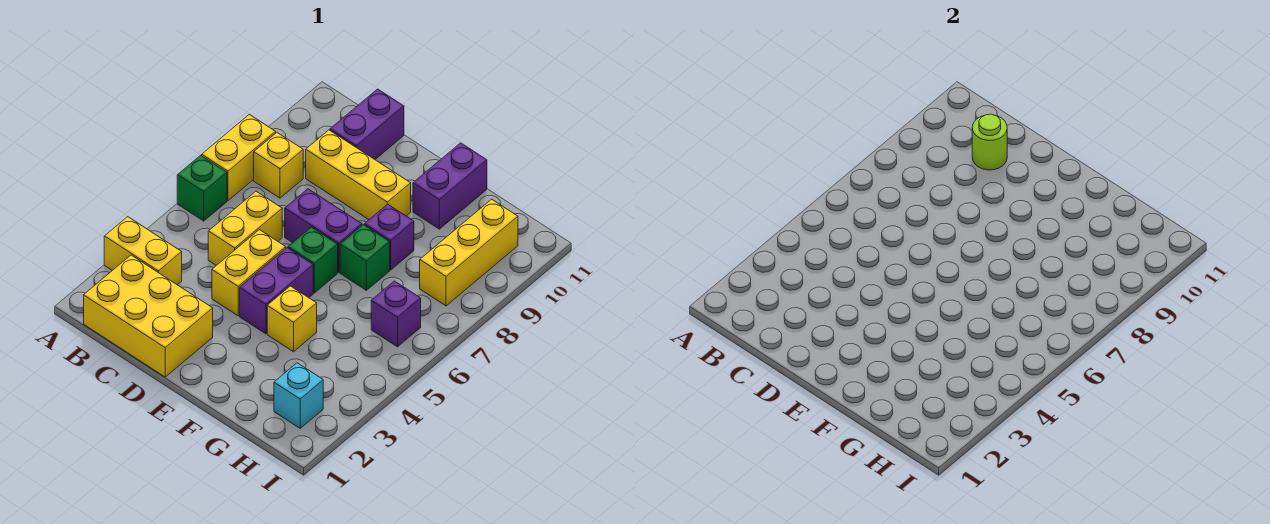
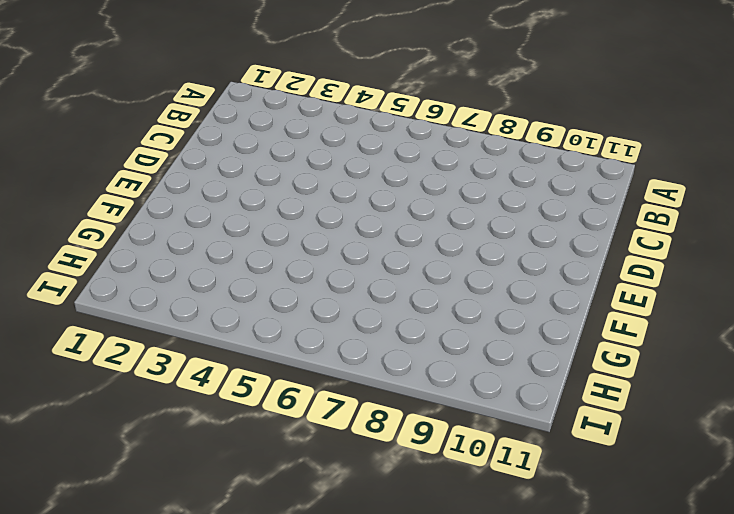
none -> yellow brick A3:B3 level 1
none -> green brick A6 level 1
none -> yellow brick A7:A8 level 1

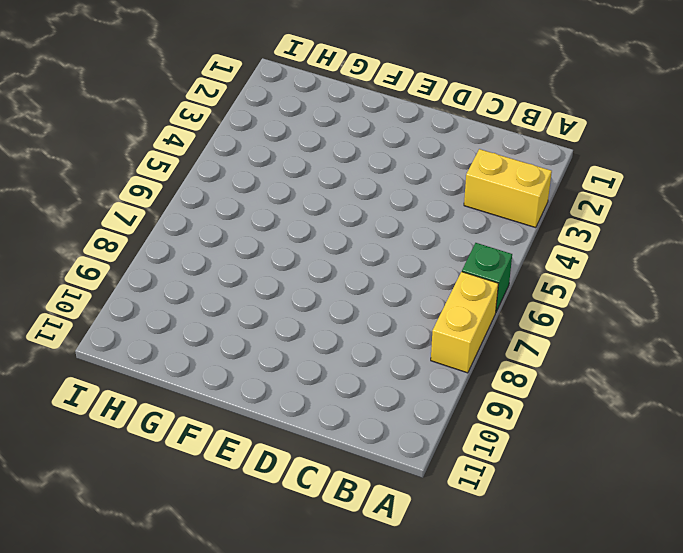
none -> yellow brick B1:D2 level 1
none -> yellow brick B8 level 1
none -> yellow brick C5:C6 level 1

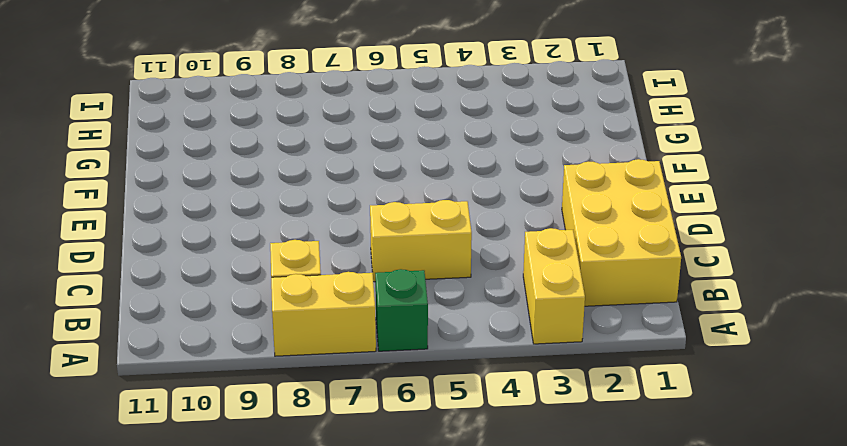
none -> yellow brick C9:E9 level 1
none -> purple brick C10:C11 level 1
none -> yellow brick D4:D5 level 1

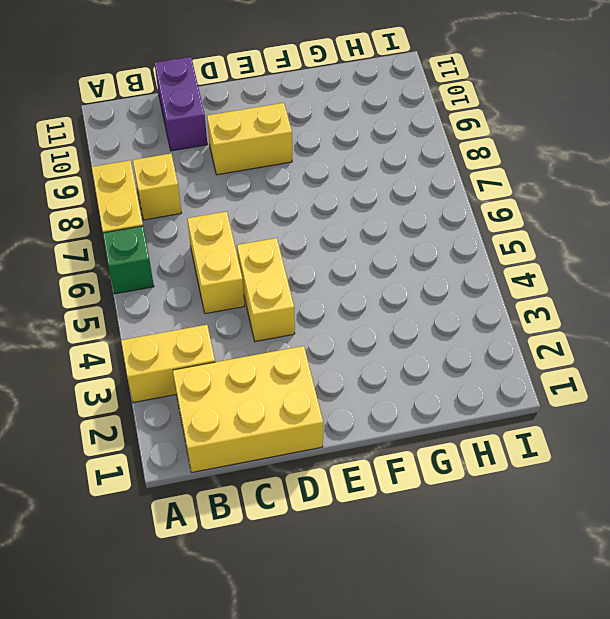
yellow brick D9:E9 level 1 -> yellow brick C9:E9 level 1
none -> purple brick D7:E7 level 1
none -> purple brick E4:E5 level 1
none -> green brick E6 level 1

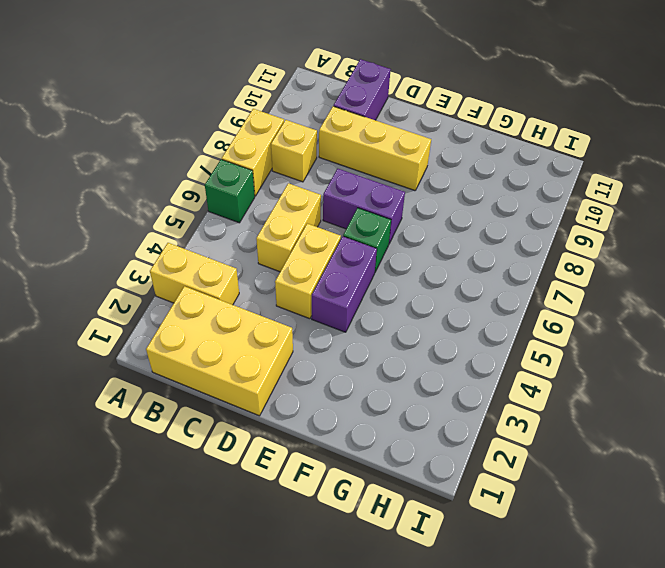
none -> yellow brick F4 level 1
none -> green brick F7 level 1
none -> purple brick F8 level 1

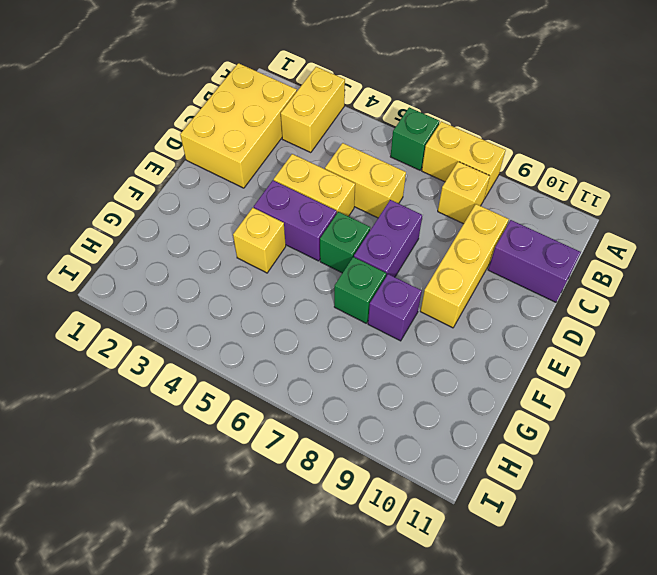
none -> purple brick F10:F11 level 1
none -> cyan brick H2 level 1
none -> purple brick H6 level 1

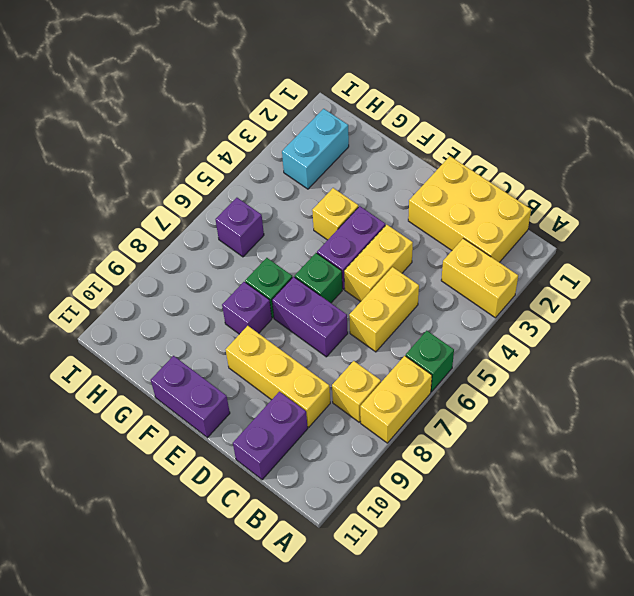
purple brick E11:F11 level 1 -> purple brick F10:F11 level 1
cyan brick H2:H3 level 1 -> cyan brick H2 level 1
none -> yellow brick H8:H10 level 1
none -> lime round brick C10 level 2

